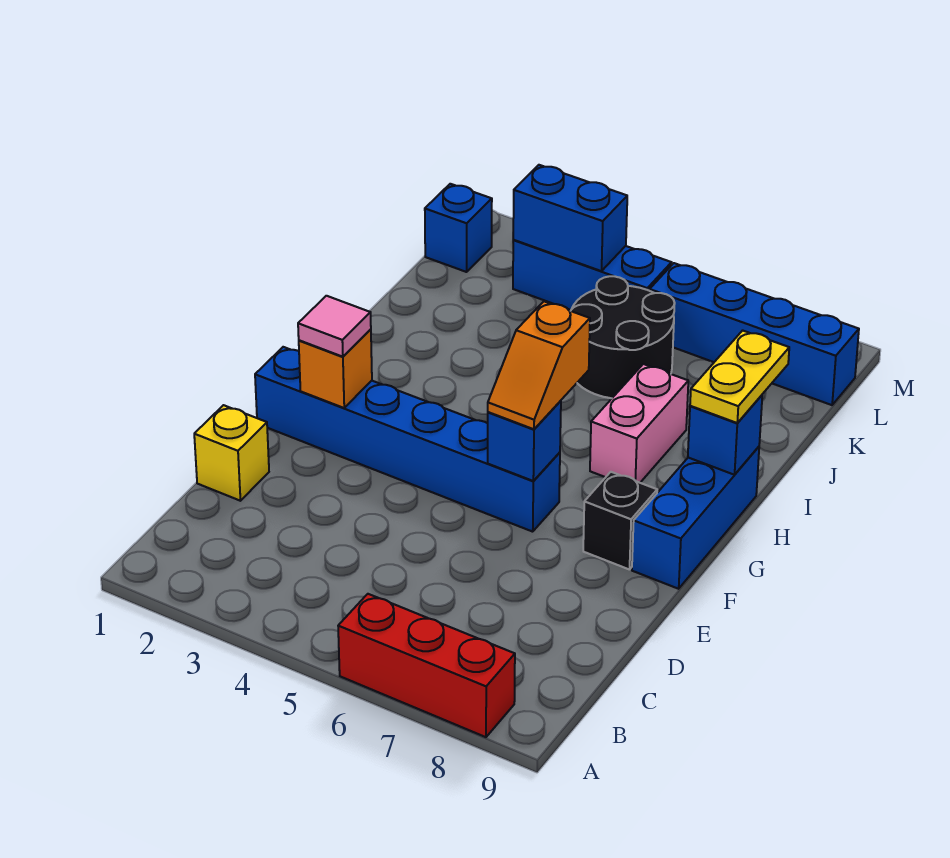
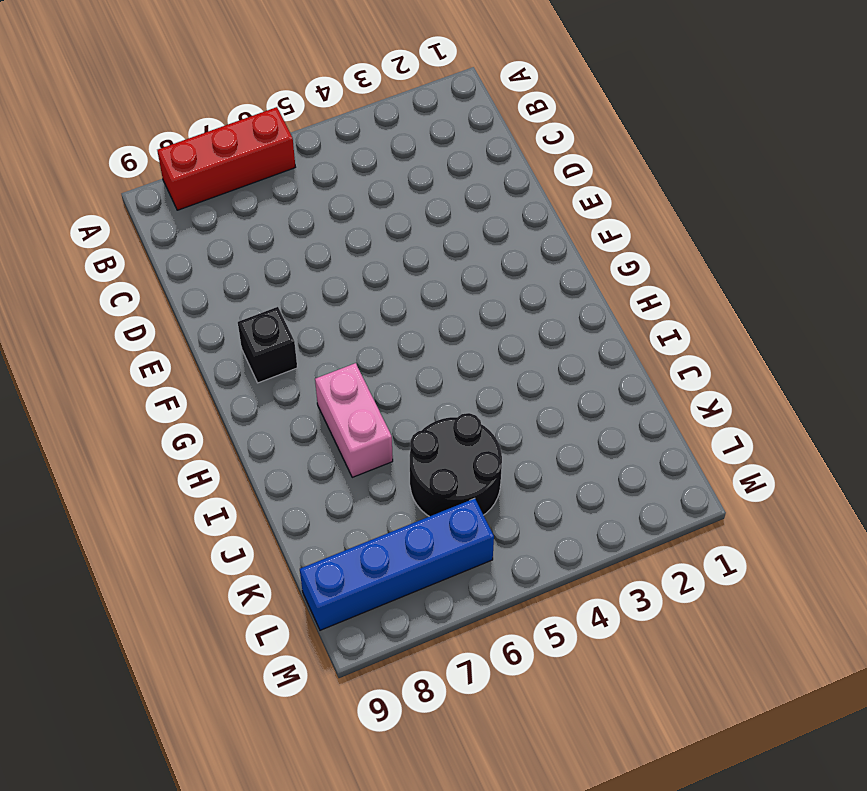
none -> yellow brick D1 level 1
none -> blue brick F1:F6 level 1
none -> blue brick F9:H9 level 1

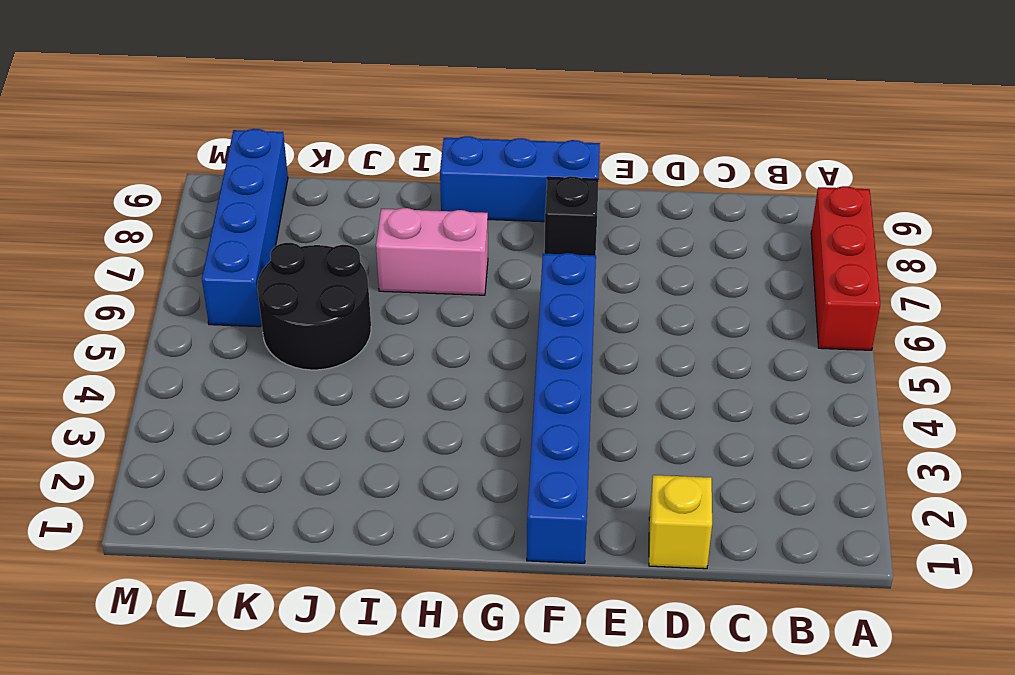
none -> blue brick L1 level 1
none -> blue brick L3:L5 level 1
none -> orange brick F2 level 2

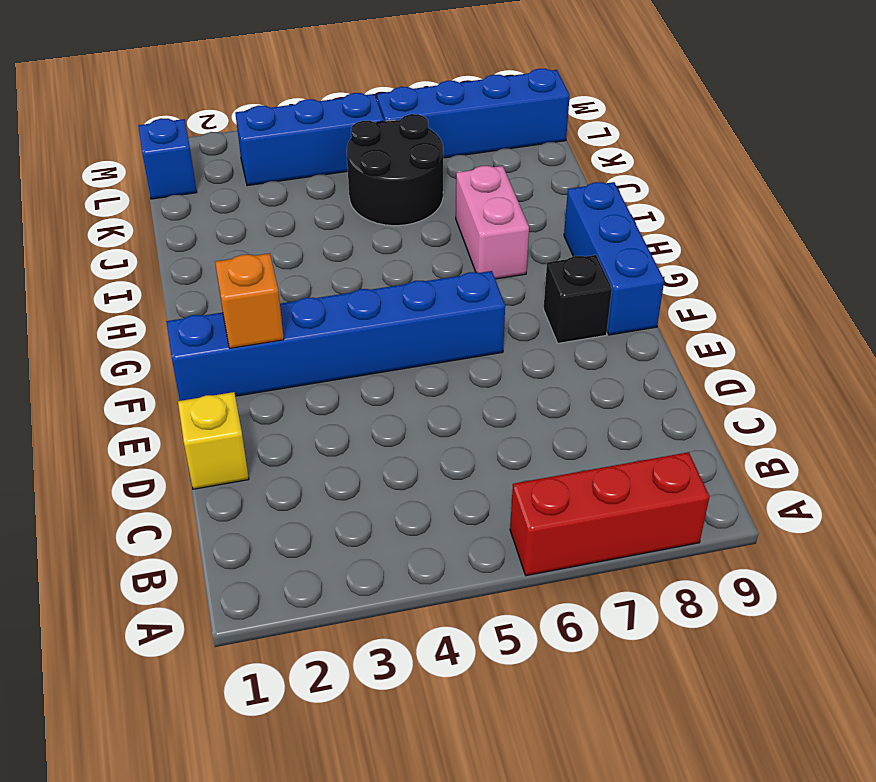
none -> blue brick F6 level 2
none -> blue brick H9 level 2
none -> blue brick L3:L4 level 2

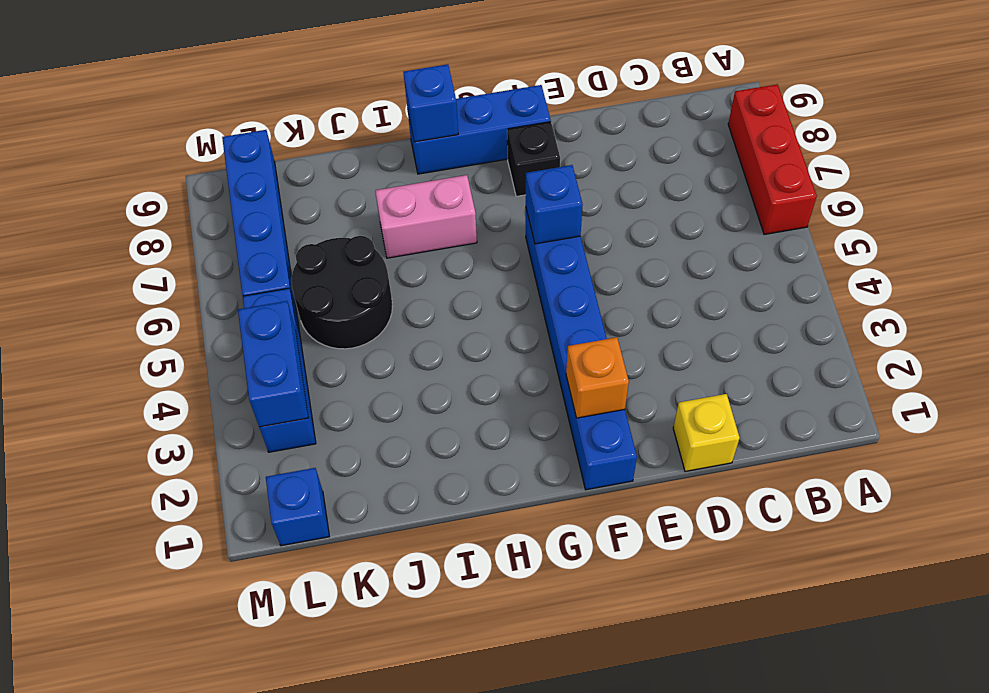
none -> pink tile F2 level 3
none -> orange slope F6:G6 level 3 top G
none -> yellow plate H9:I9 level 3

